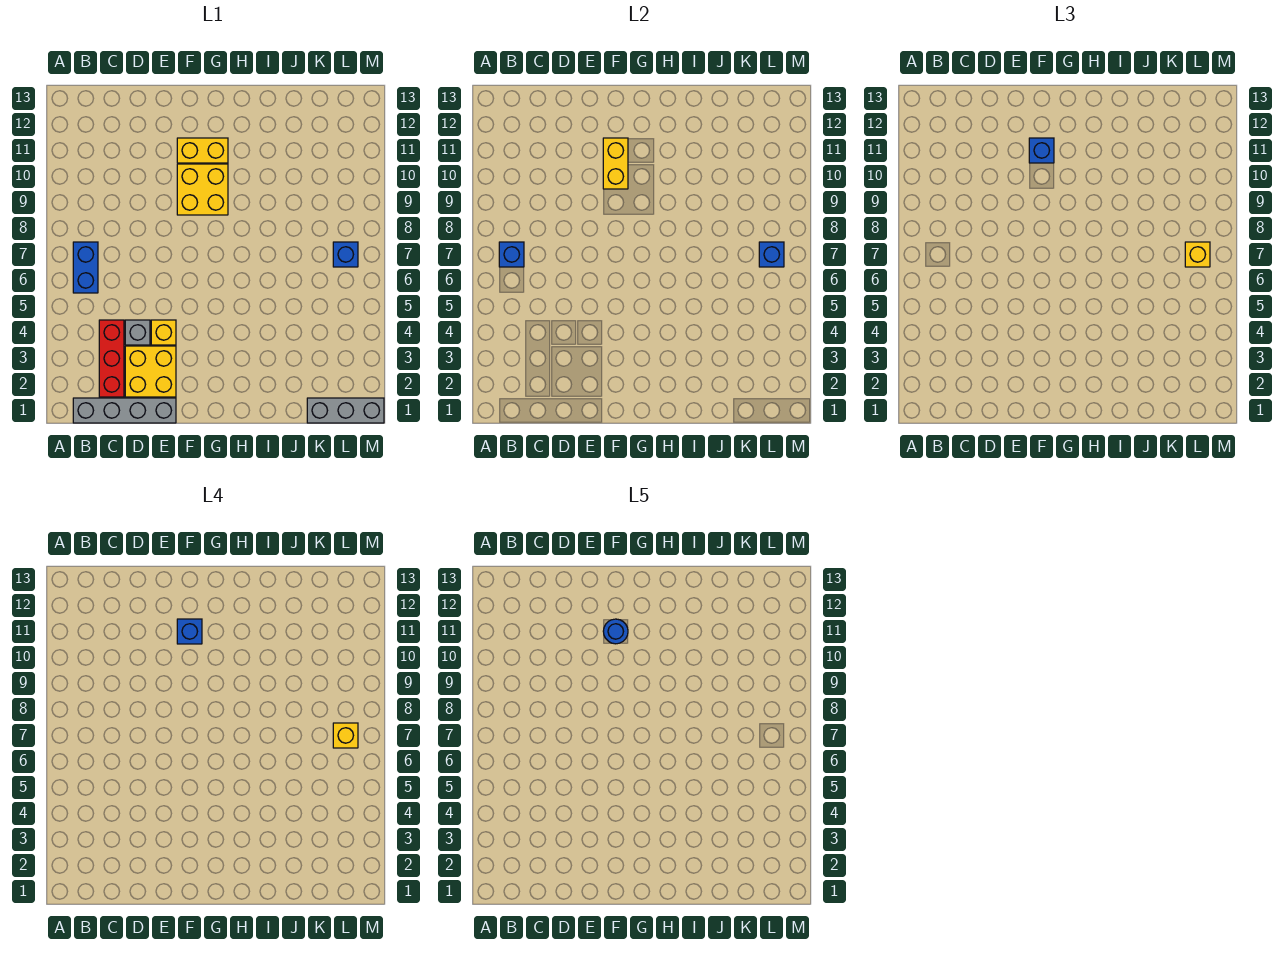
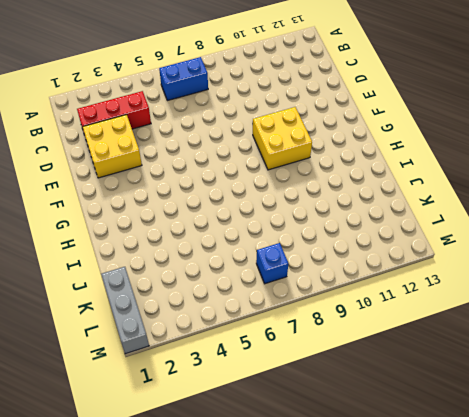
none -> grey brick B1:E1 level 1
none -> grey brick D4 level 1
none -> yellow brick E4 level 1

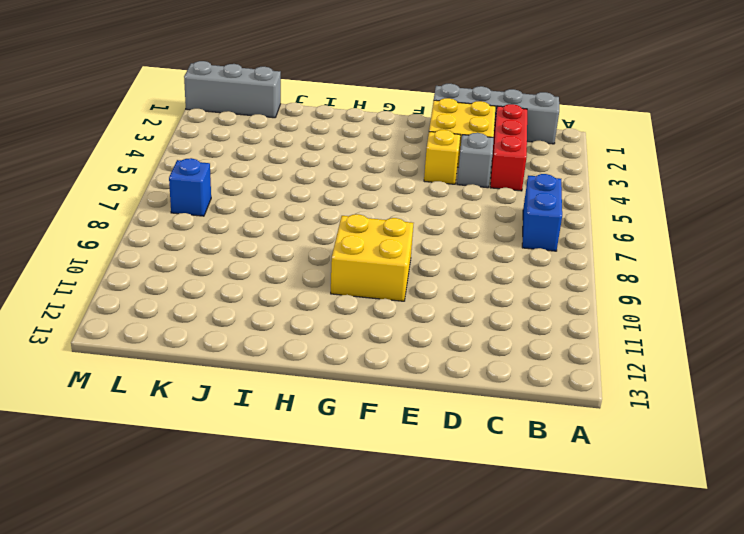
none -> yellow brick F11:G11 level 1
none -> blue brick B7 level 2
none -> yellow brick F10:F11 level 2

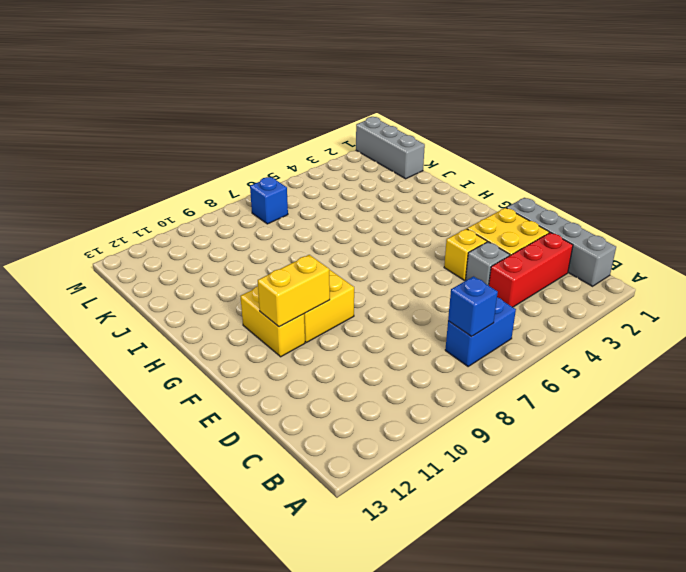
none -> blue brick L7 level 2
none -> blue brick F11 level 3
none -> yellow brick L7 level 3

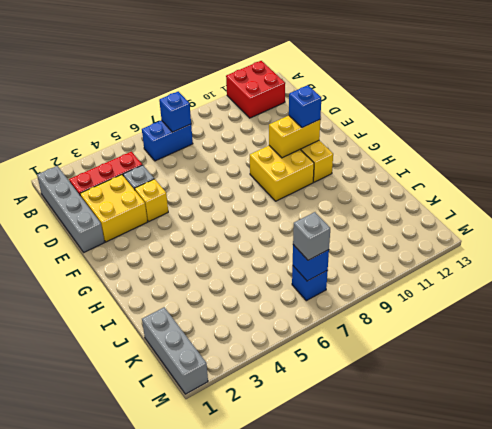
red brick A11:B12 level 1 -> none
grey brick L7 level 3 -> yellow brick L7 level 3
none -> blue brick F11 level 4
none -> yellow brick L7 level 4
none -> blue round brick F11 level 5

